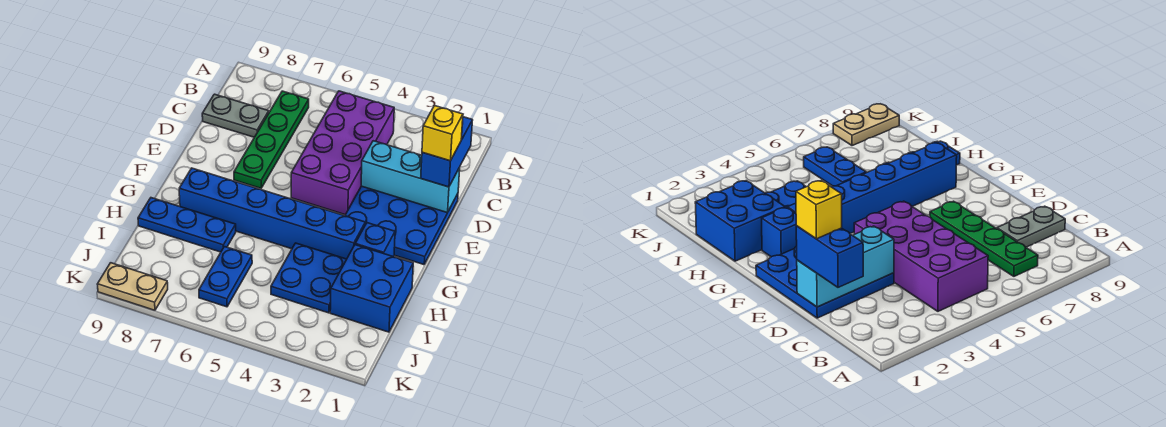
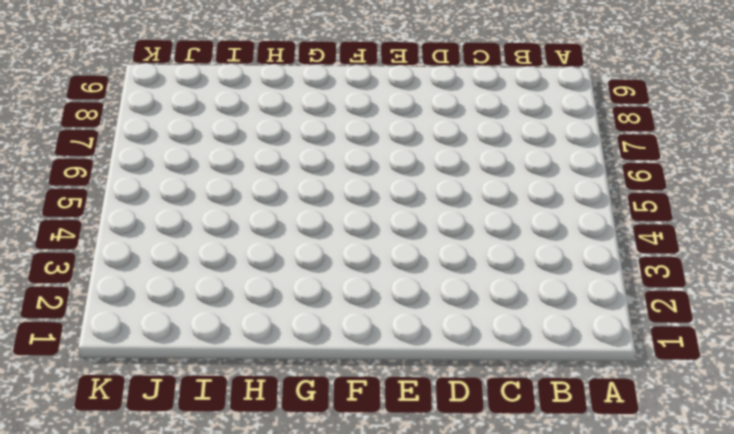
none -> purple brick B4:E5 level 1
none -> green plate B7:E7 level 1
none -> grey plate C8:C9 level 1

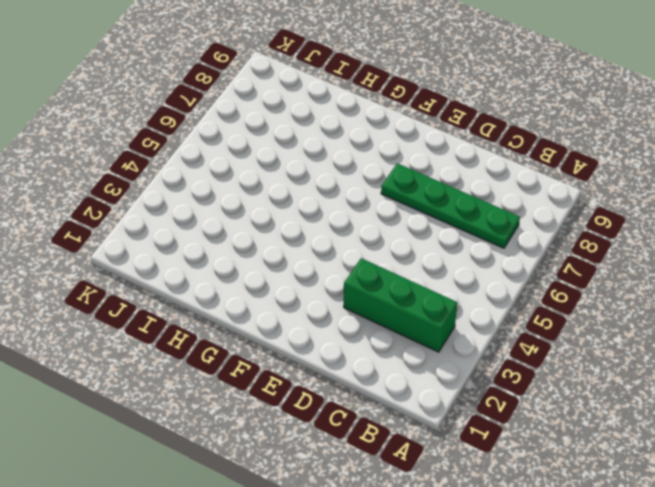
green brick B3:D3 level 1 -> blue plate D1:F3 level 1
none -> purple brick B4:E5 level 1
none -> grey plate C8:C9 level 1
none -> blue brick G2 level 1

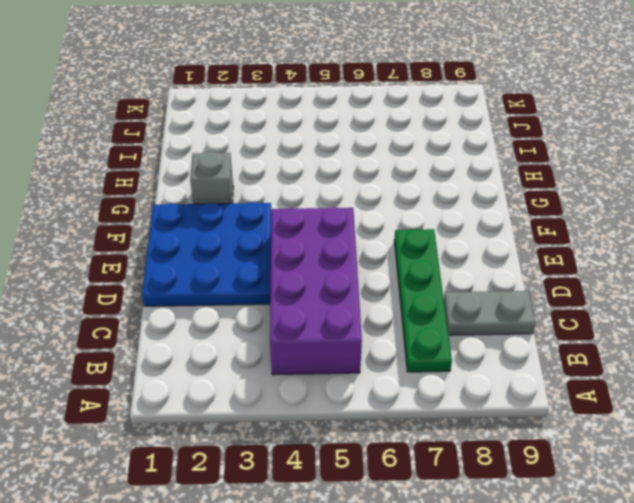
grey brick G2 level 1 -> blue brick G2 level 1
none -> blue brick G3:G8 level 1
none -> blue brick H1:I2 level 1
none -> blue plate H3:I4 level 1

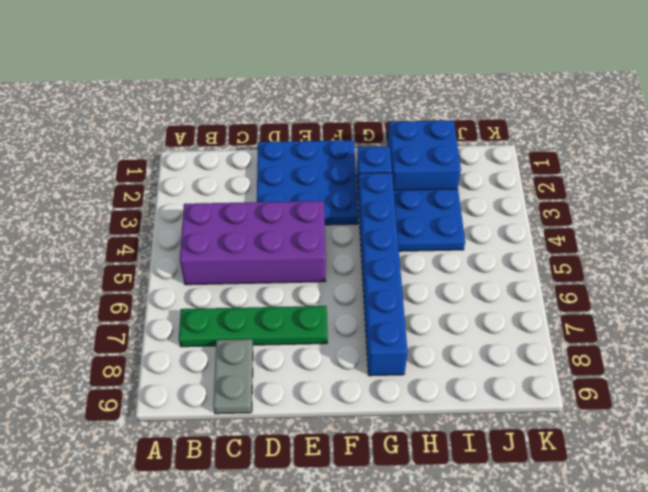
none -> blue plate H7:H9 level 1
none -> blue plate I6:J6 level 1
none -> tan plate K8:K9 level 1

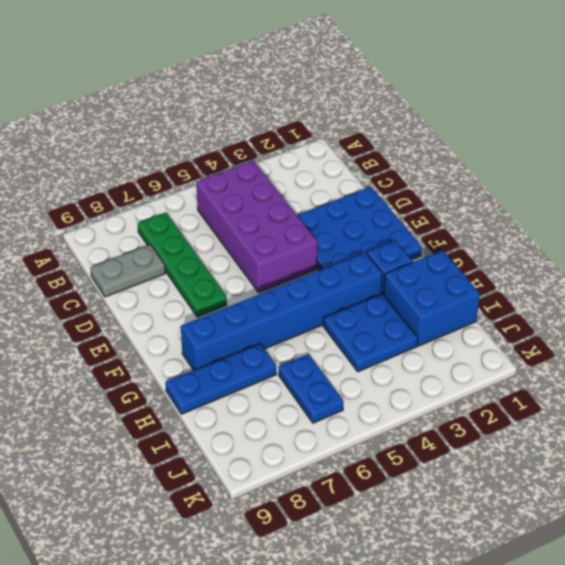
none -> tan plate K8:K9 level 1
none -> cyan brick D1:D3 level 2
none -> blue brick C1:D1 level 3

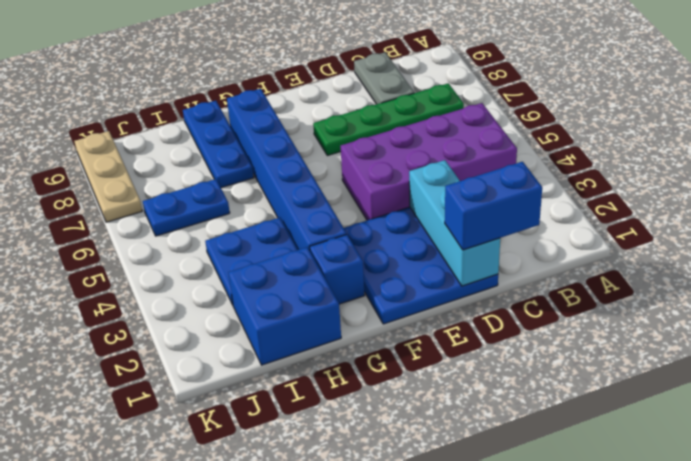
tan plate K7:K9 level 1 -> tan plate K8:K9 level 1
none -> yellow brick D1 level 4

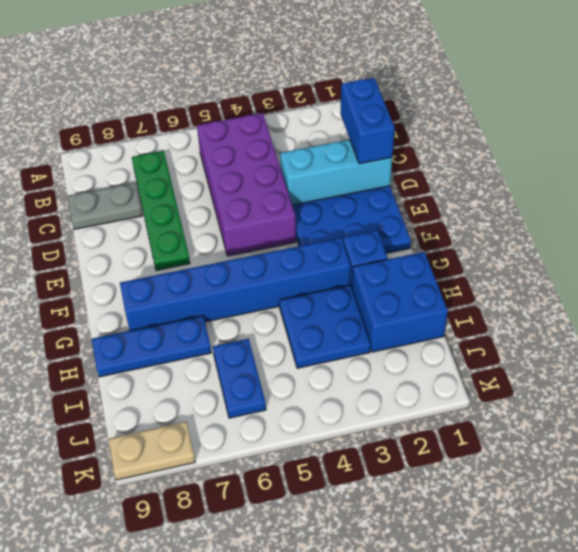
none -> yellow brick D1 level 4

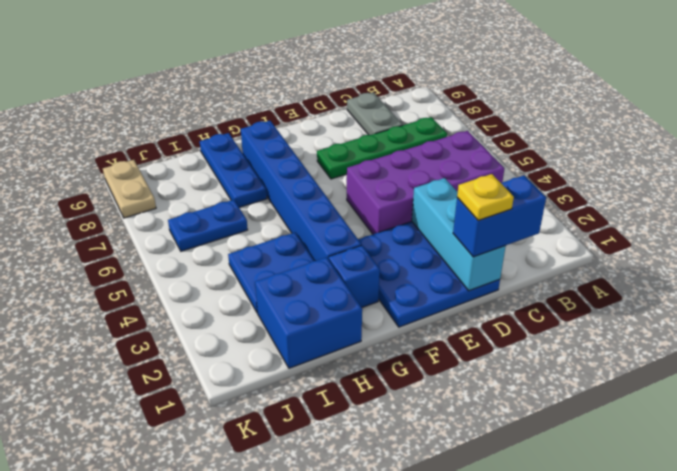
yellow plate D1 level 4 -> yellow brick D1 level 4

